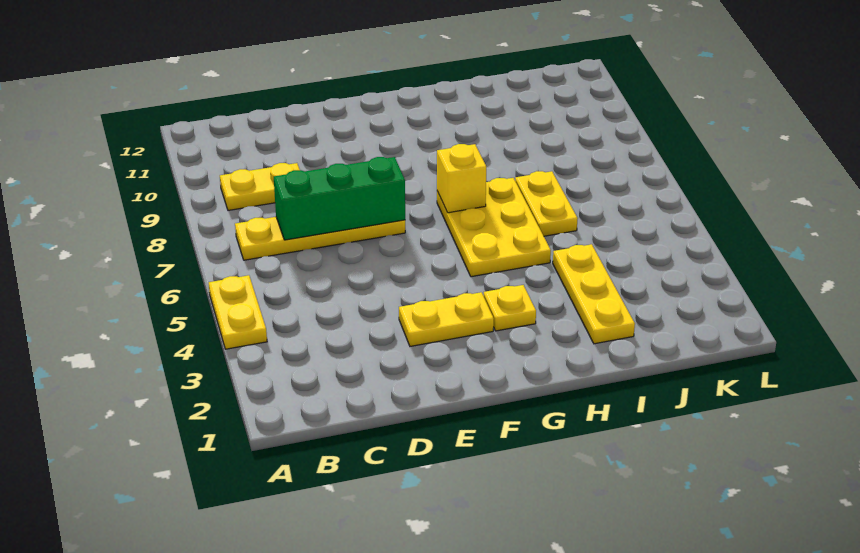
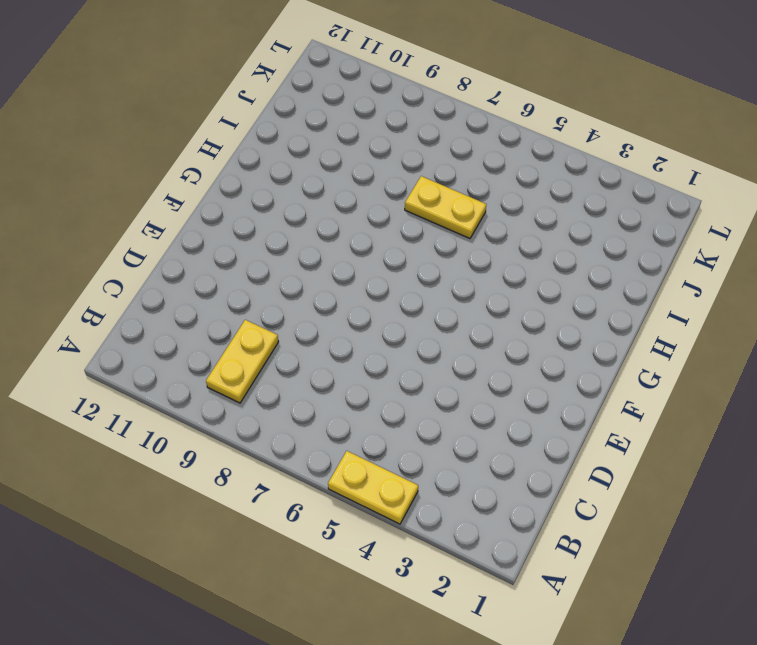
none -> yellow plate B7:E7 level 1
none -> yellow plate E3:F3 level 1

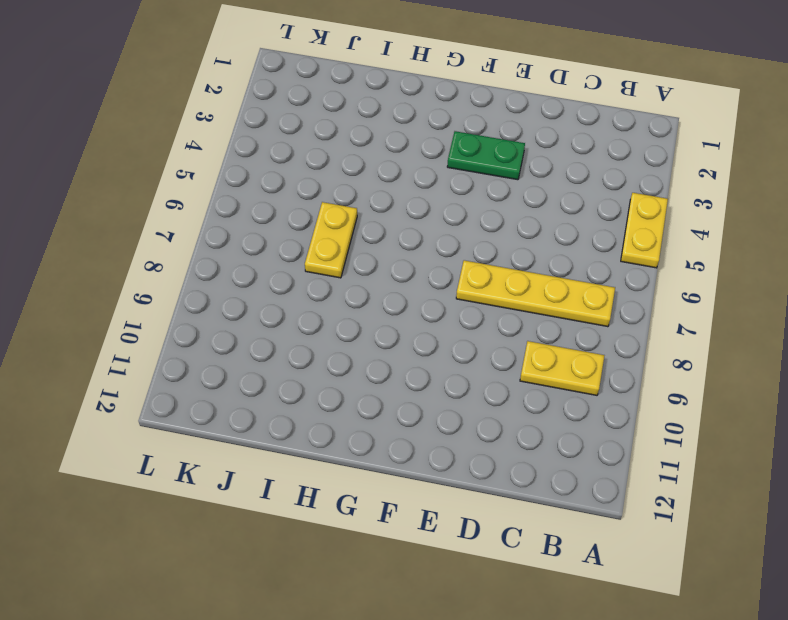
green plate E3:F3 level 1 -> yellow plate E3:F3 level 1
none -> yellow plate G3 level 1
none -> yellow plate G5:H7 level 1

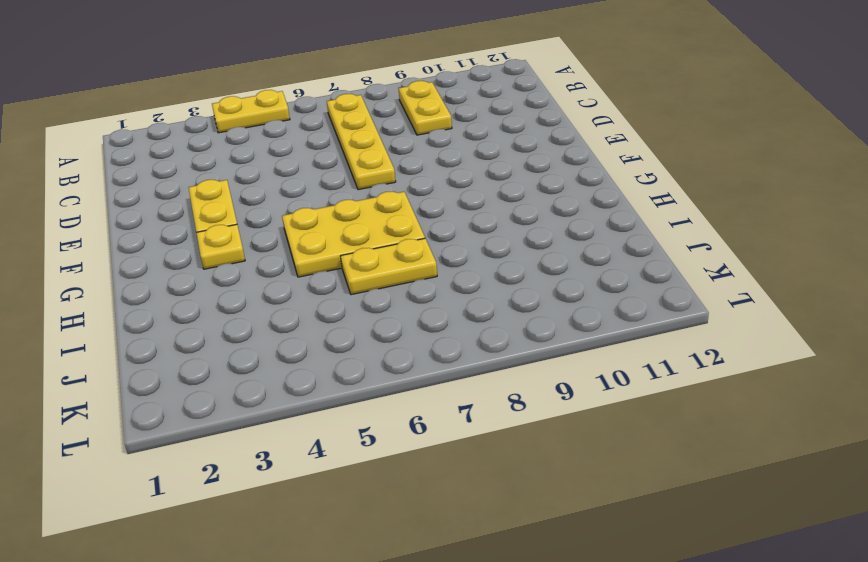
none -> yellow plate I2:I4 level 1
none -> green brick C7:E7 level 2

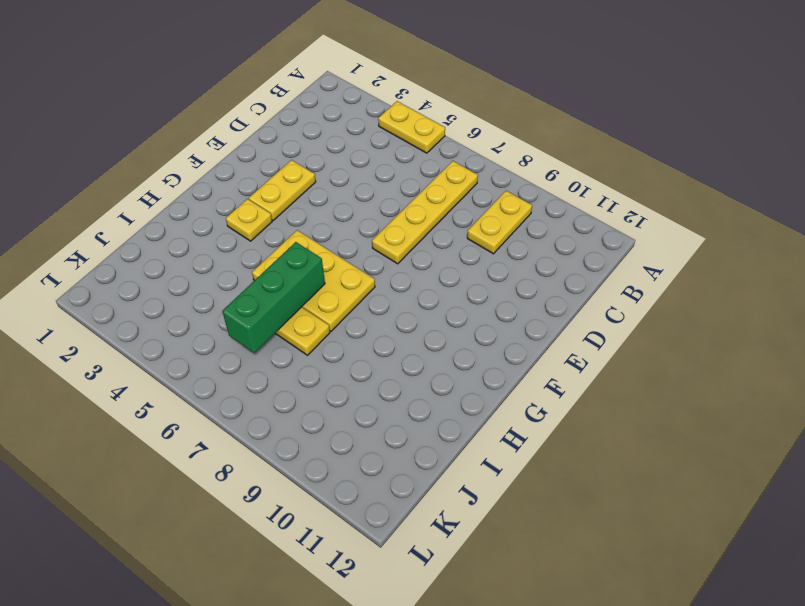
green brick H6:J6 level 2 -> green brick C7:E7 level 2
none -> yellow plate I2:I4 level 1
none -> yellow brick G7 level 2

